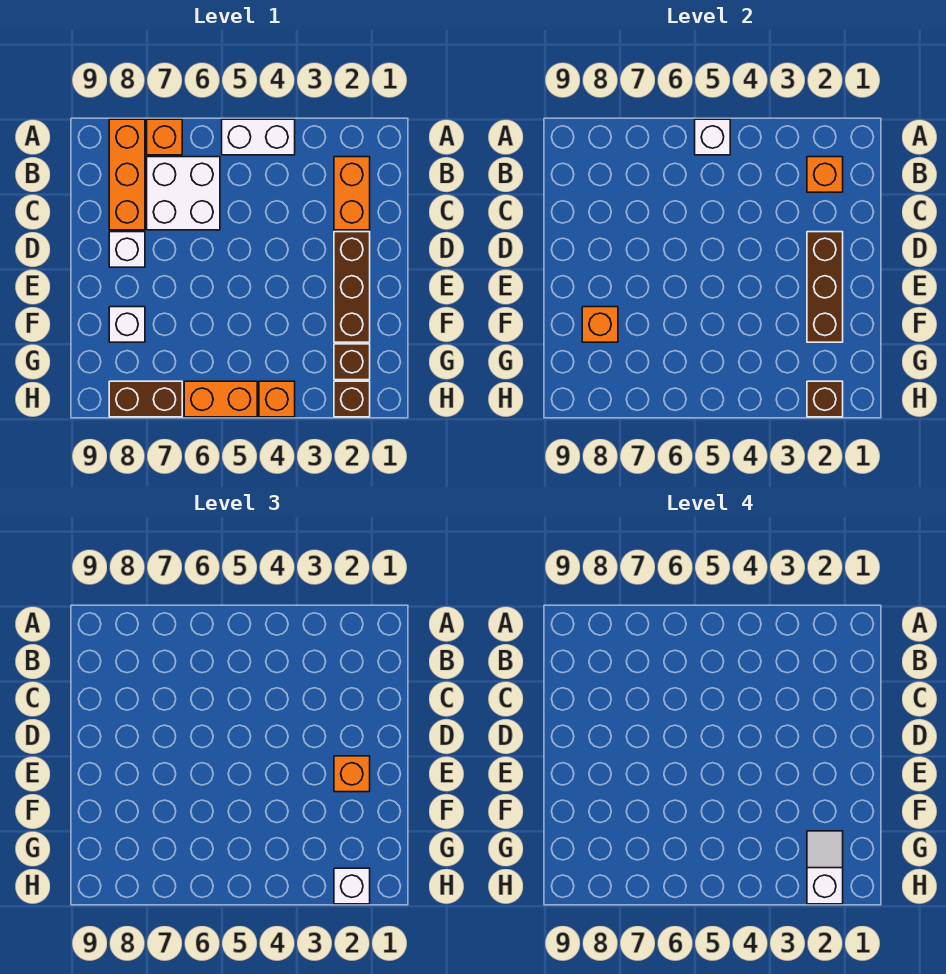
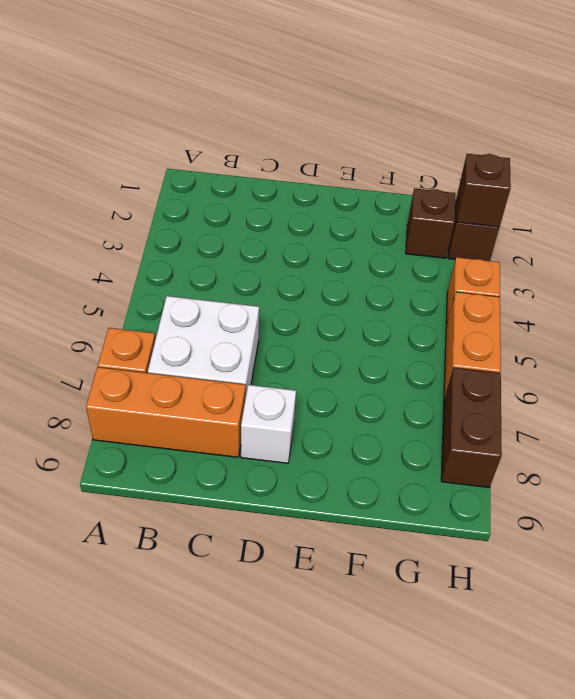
none -> white brick A4:A5 level 1
none -> orange brick B2:C2 level 1
none -> brown brick D2:F2 level 1

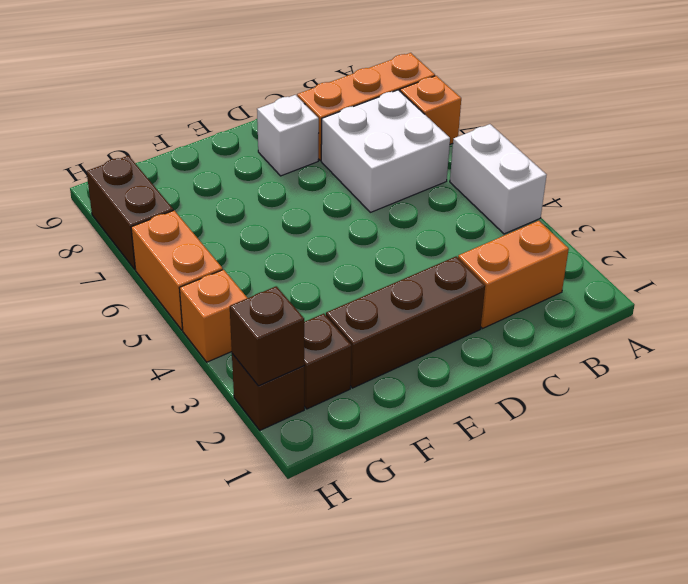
none -> white brick F8 level 1
none -> white brick A5 level 2
none -> orange brick B2 level 2

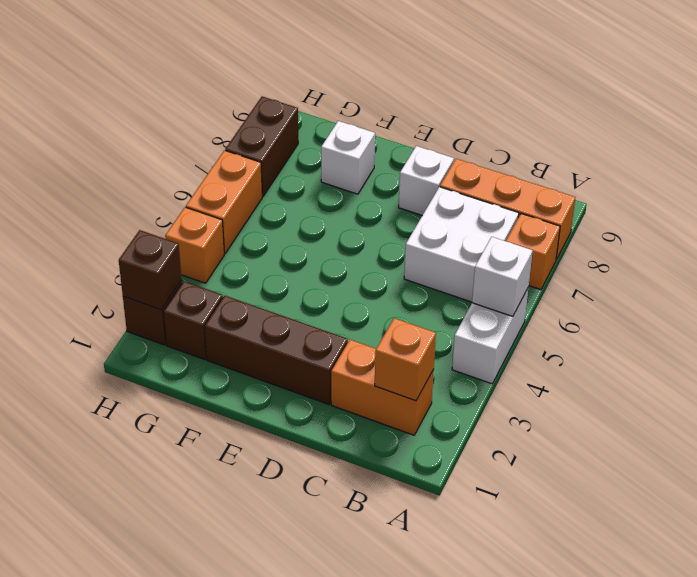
none -> brown brick D2:F2 level 2
none -> orange brick F8 level 2
none -> orange brick E2 level 3

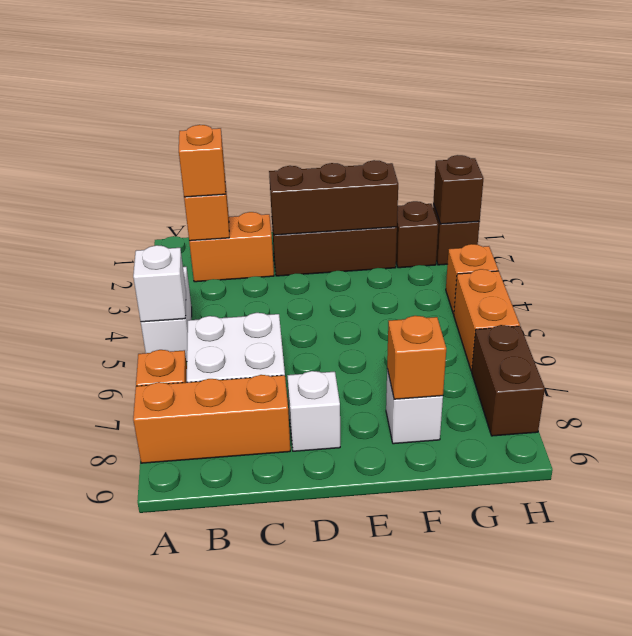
orange brick B2 level 3 -> orange brick E2 level 3
none -> white brick H2 level 3
none -> white slope G2:H2 level 4 top H

